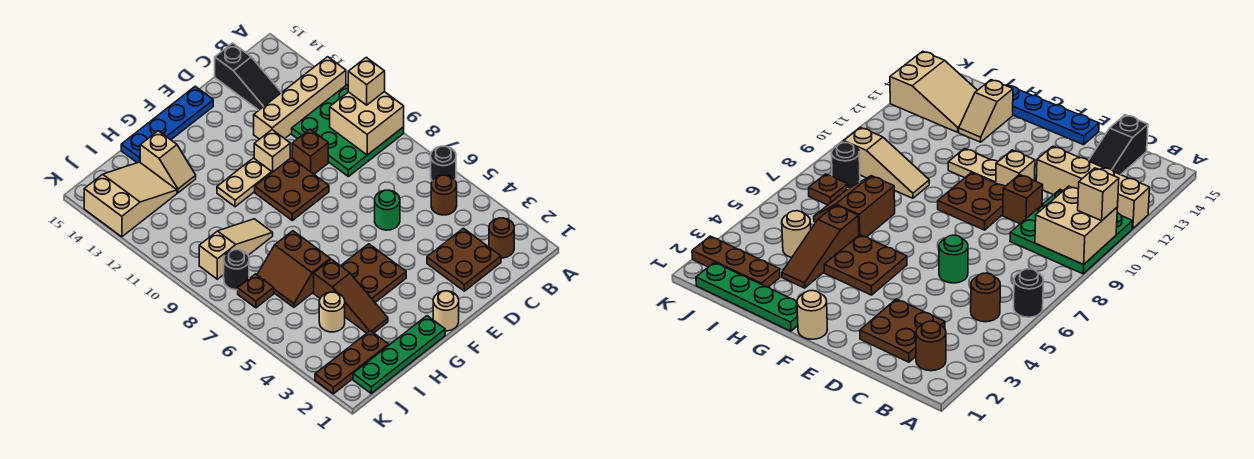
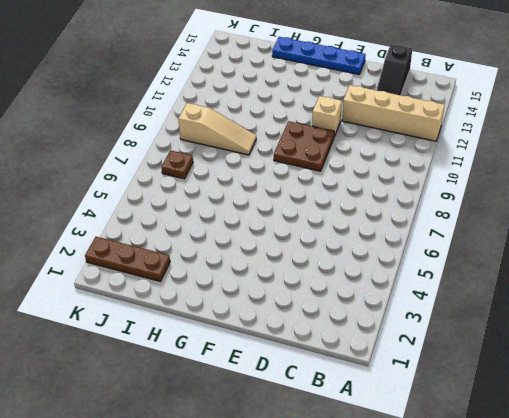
none -> black round brick A6 level 1
none -> green plate A9:C11 level 1
none -> brown round brick B2 level 1

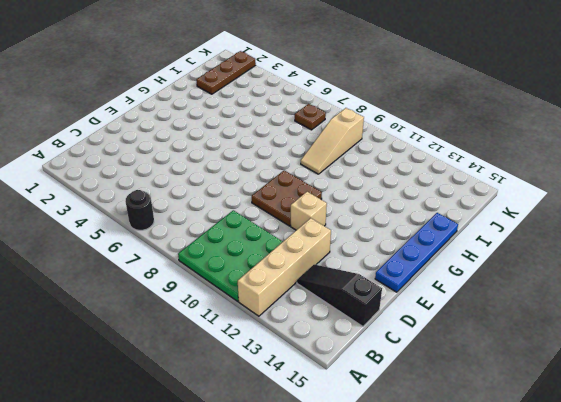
none -> brown round brick B2 level 1
none -> brown round brick B5 level 1
none -> brown plate C2:D3 level 1

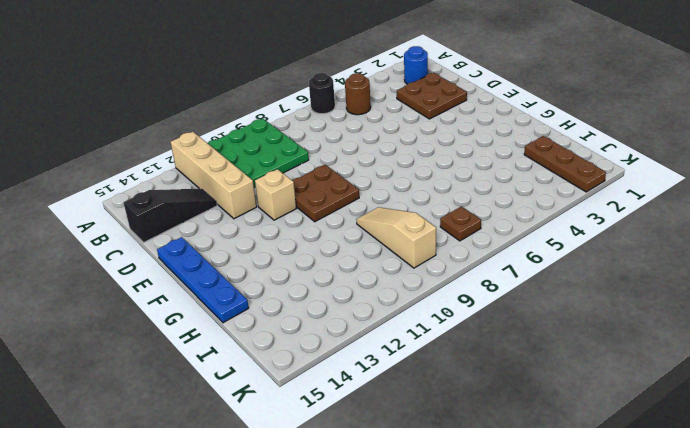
blue round brick B2 level 1 -> brown round brick B2 level 1
none -> green round brick D6 level 1
none -> brown brick D10 level 1
none -> tan round brick F1 level 1

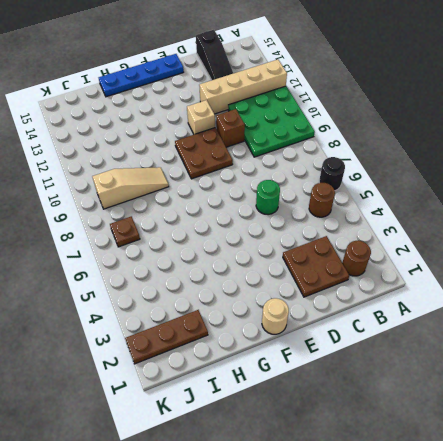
none -> brown plate F4:G5 level 1
none -> tan plate F11:G11 level 1
none -> green plate G1:J1 level 1

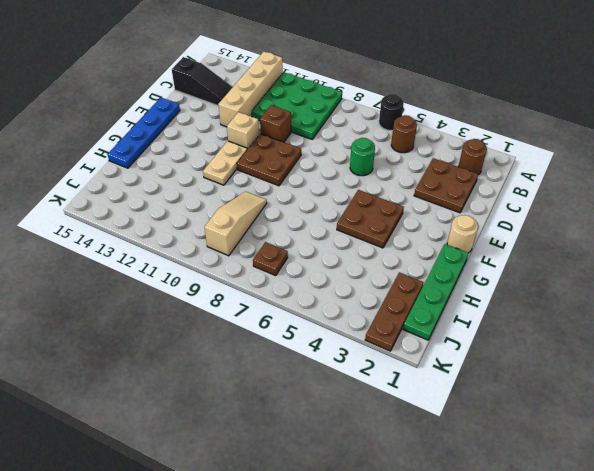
none -> brown slope H3:H5 level 1 top 5
none -> brown slope H6:I7 level 1 top H
none -> tan slope H13:H14 level 1 top 14

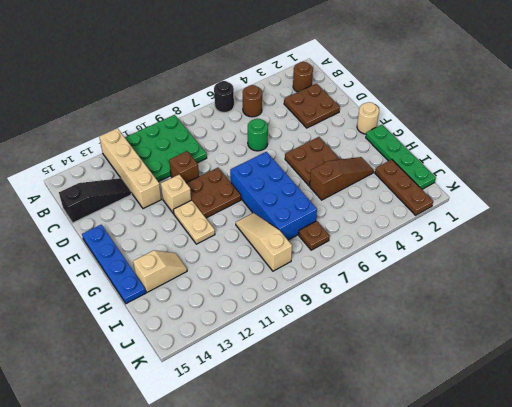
blue brick F7:I8 level 1 -> brown slope H6:I7 level 1 top H
none -> tan round brick I4 level 1
none -> tan slope I13:K14 level 1 top K
none -> black round brick J8 level 1

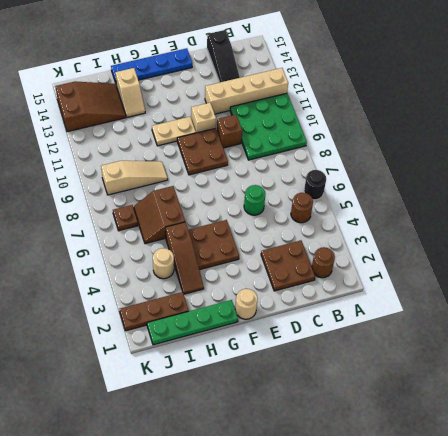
brown slope I13:K14 level 1 top K -> tan slope I13:K14 level 1 top K
none -> black round brick J8 level 1
none -> tan brick A9:B10 level 2
none -> tan brick A10 level 3

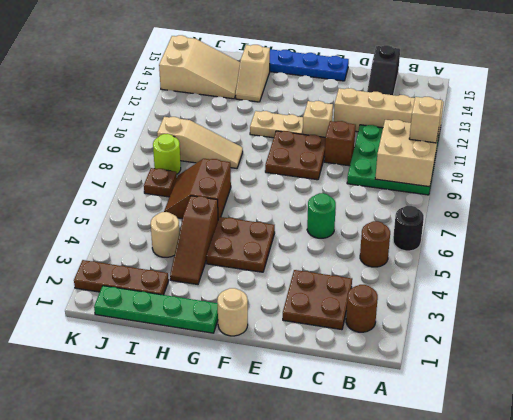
lime round brick J8 level 1 -> black round brick J8 level 1

